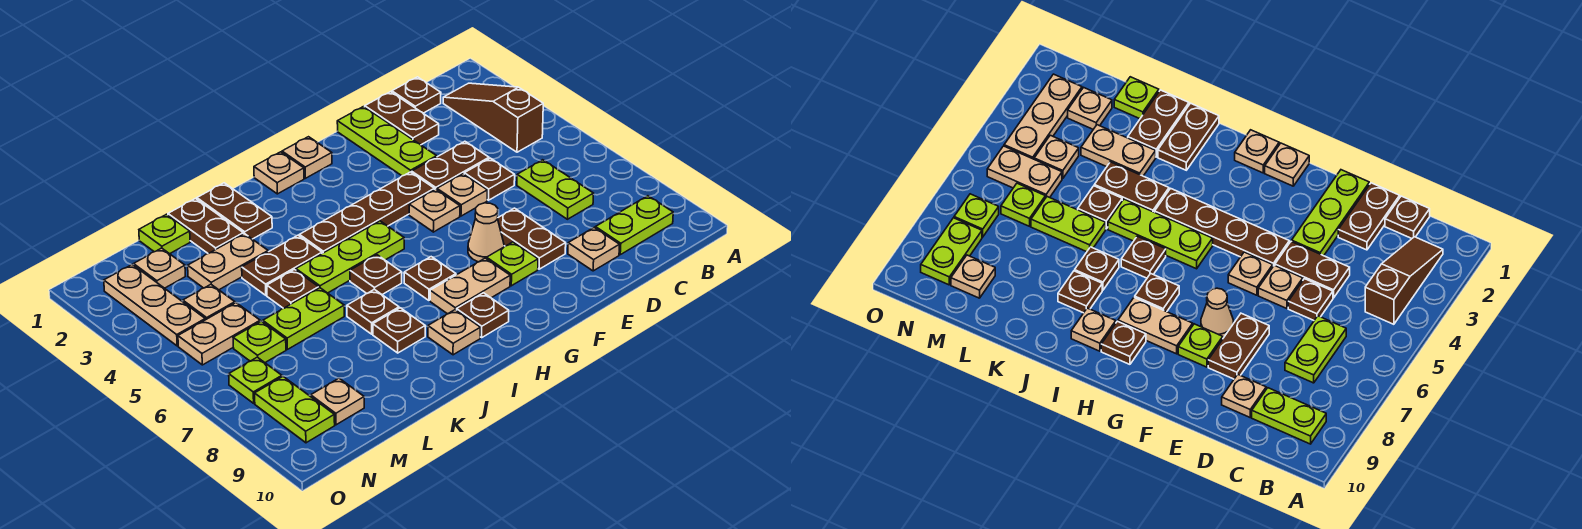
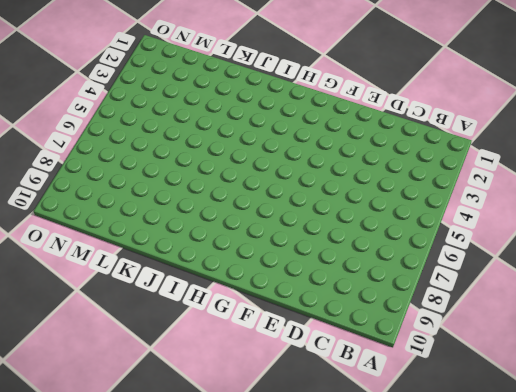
none -> brown slope B2:B4 level 1 top 4
none -> lime plate B9:C9 level 1
none -> brown plate C1 level 1
none -> lime plate C6:C7 level 1

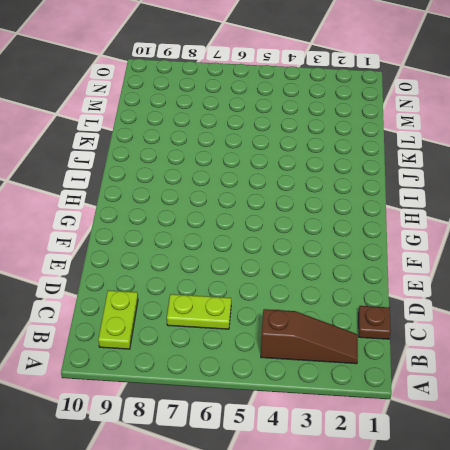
none -> brown plate D1:D2 level 1
none -> brown plate D4:E4 level 1
none -> brown plate D5 level 1
none -> tan plate D9 level 1

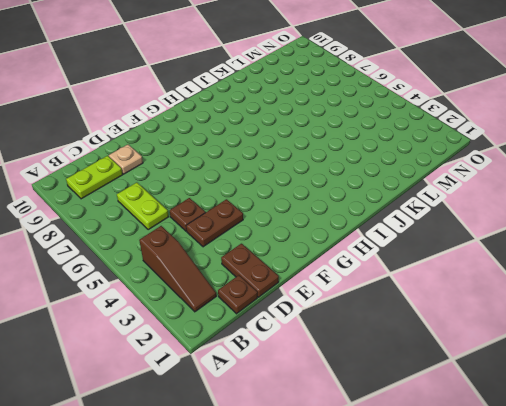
none -> lime plate E1:E3 level 1
none -> tan plate E5 level 1
none -> brown plate E7:E8 level 1
none -> brown plate F4:I4 level 1

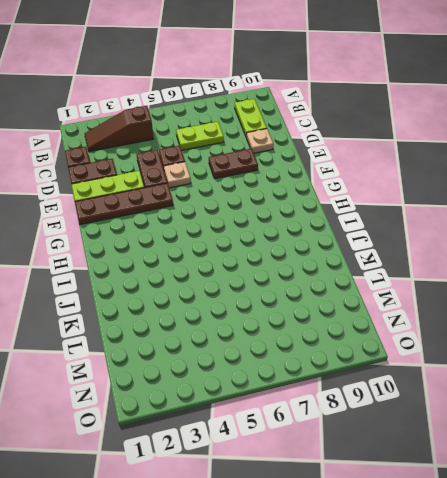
brown plate F1:F4 level 1 -> brown plate F4:I4 level 1
none -> tan plate F5 level 1
none -> tan cone F7 level 1
none -> lime plate F8 level 1
none -> tan plate G1 level 1

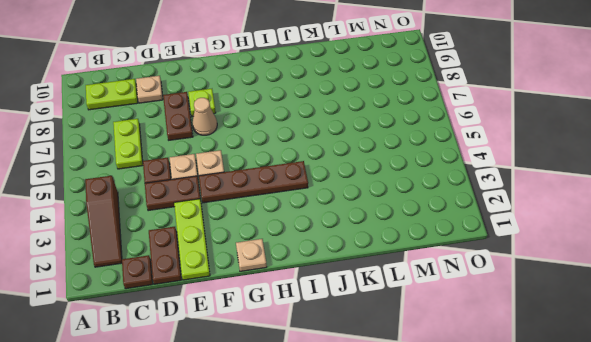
none -> tan plate G8:H8 level 1
none -> tan plate H1 level 1
none -> lime plate H5:J5 level 1
none -> brown plate H7 level 1

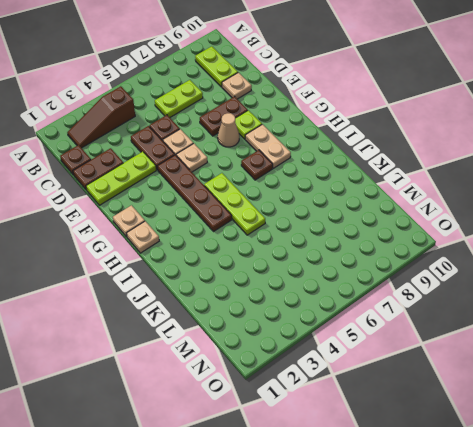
none -> brown plate H9 level 1
none -> brown plate I6 level 1
none -> tan plate I9 level 1
none -> brown plate J1:J2 level 1

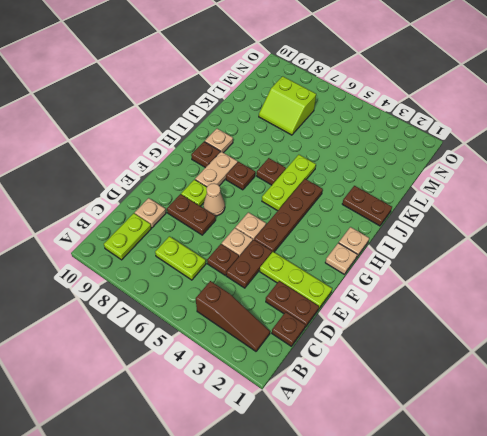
lime slope L7:M8 level 1 top M -> none
none -> brown plate J4:K4 level 1
none -> brown plate J7 level 1
none -> brown plate J8 level 1
none -> brown plate K1:K2 level 1

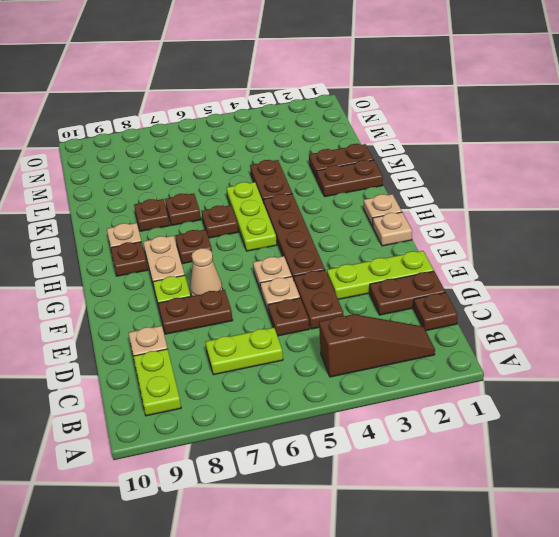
none -> tan plate K3:L3 level 1
none -> brown plate K5 level 1
none -> lime plate K6:L6 level 1
none -> lime plate L1 level 1

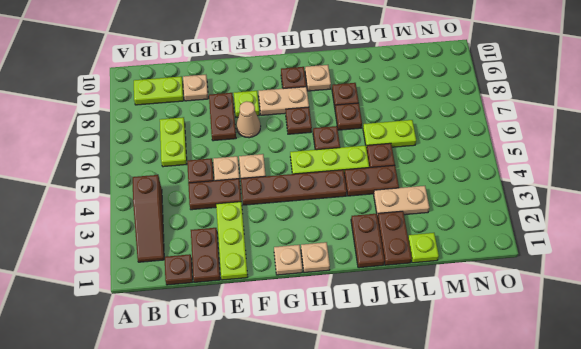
none -> tan plate M2 level 1
none -> tan plate M4 level 1
none -> tan plate M5:N5 level 1
none -> lime plate M6 level 1

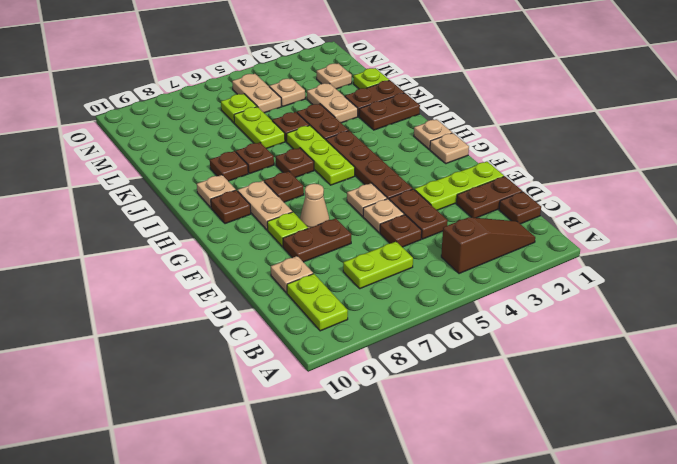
none -> tan plate M9 level 1
none -> tan plate N2:N4 level 1
none -> lime plate N7 level 1
none -> lime plate N8:N9 level 1

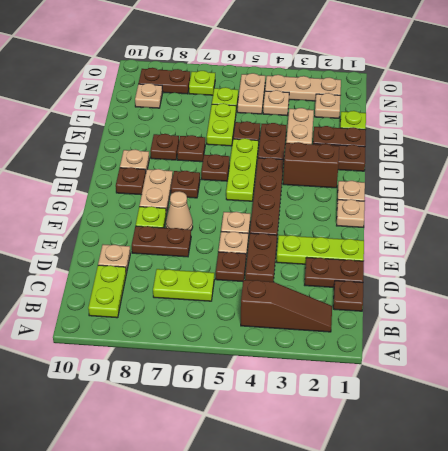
brown brick I2:I3 level 1 -> none
brown plate N8:N9 level 1 -> lime plate N8:N9 level 1

